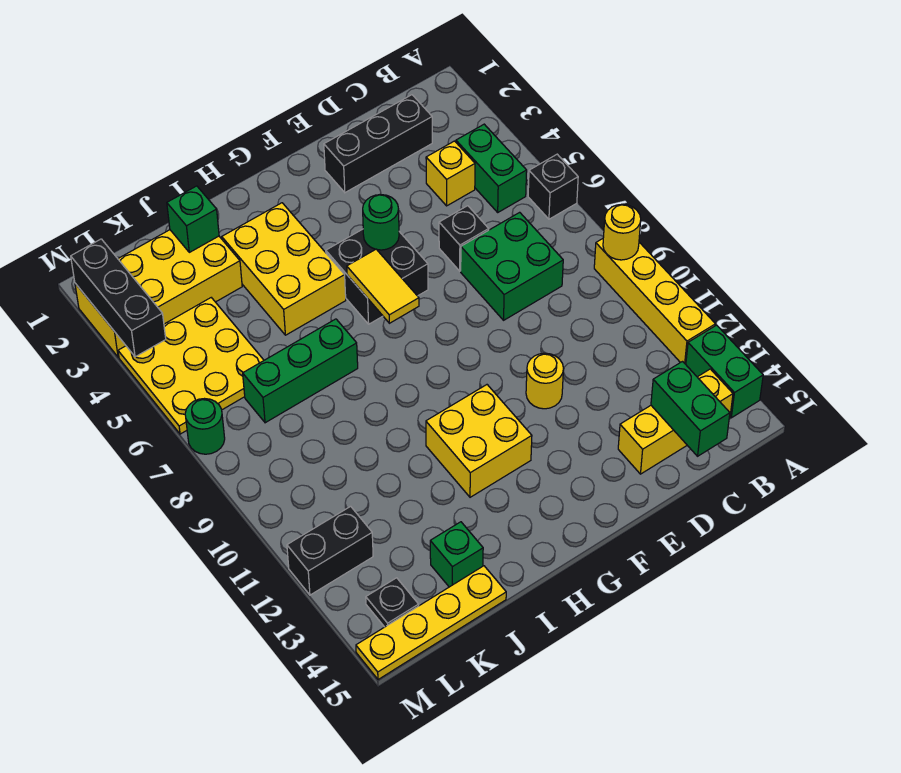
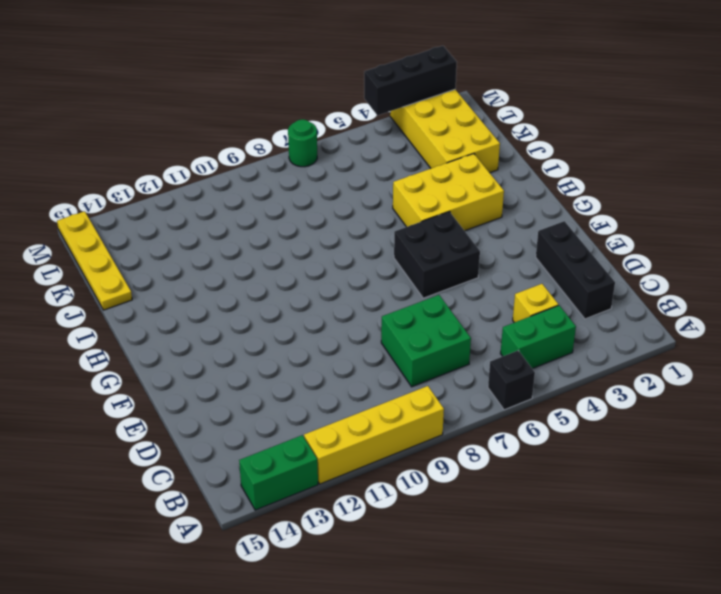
none -> yellow brick B14:D14 level 1
none -> black brick D6 level 1
none -> yellow round brick E11 level 1

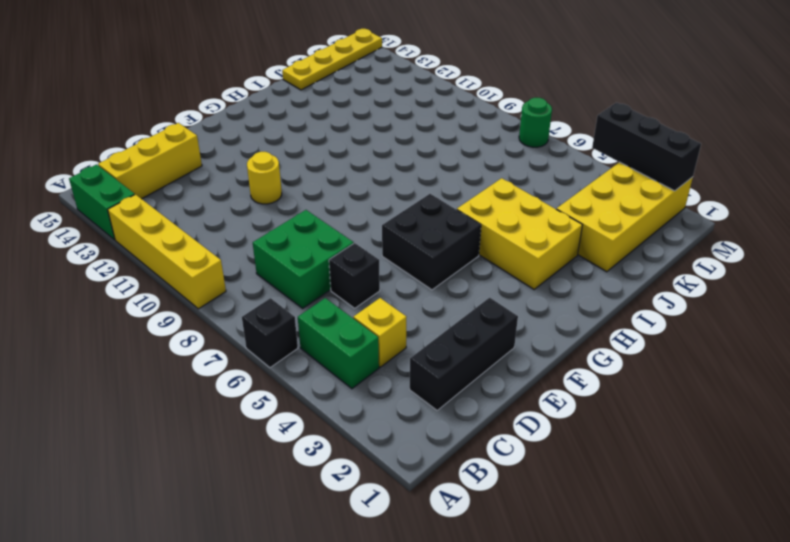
none -> yellow brick G11:H12 level 1
none -> green brick I7:K7 level 1
none -> green brick J14 level 1

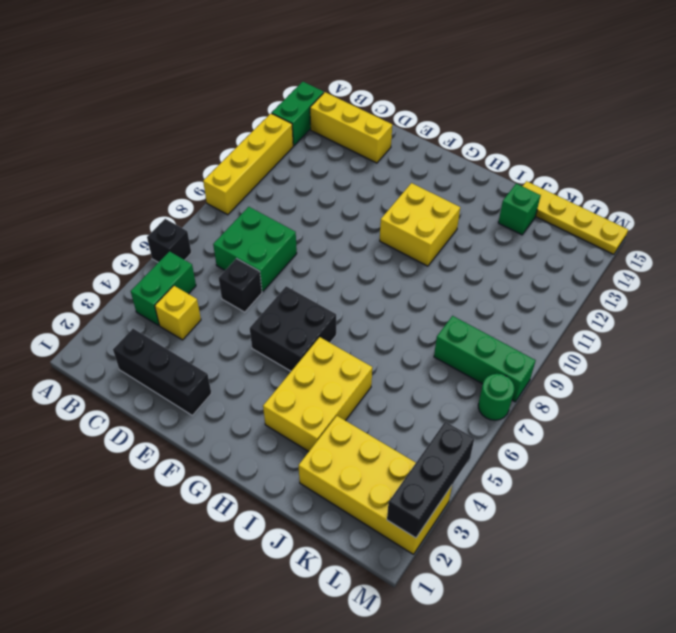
green brick K8:M8 level 1 -> green brick I7:K7 level 1
none -> yellow round brick E11 level 1
none -> yellow plate K4:M6 level 1
none -> black brick L12:M12 level 1

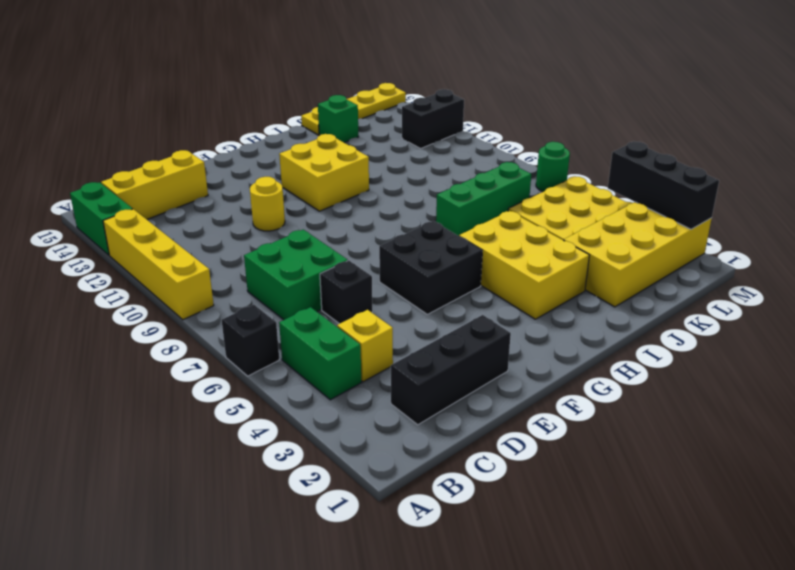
none -> black plate L14 level 1
none -> yellow round brick A9 level 2
none -> green brick C14:C15 level 2

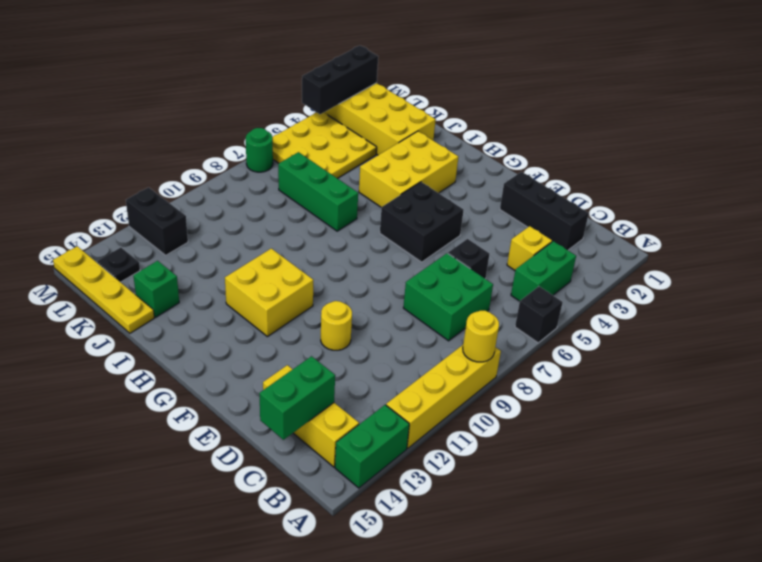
none -> green round brick F5 level 2
none -> yellow tile G6:G7 level 2
none -> green brick J2 level 2

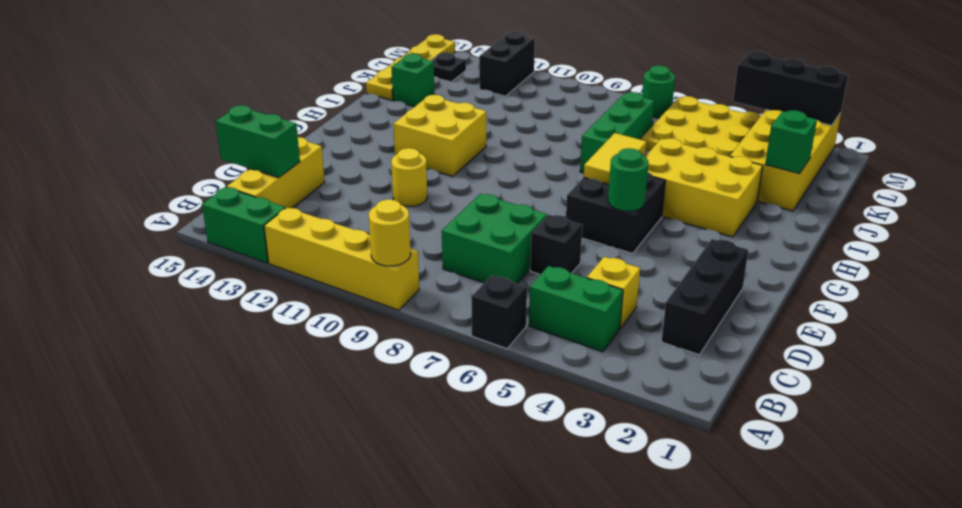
yellow tile G6:H6 level 2 -> yellow tile G6:G7 level 2

